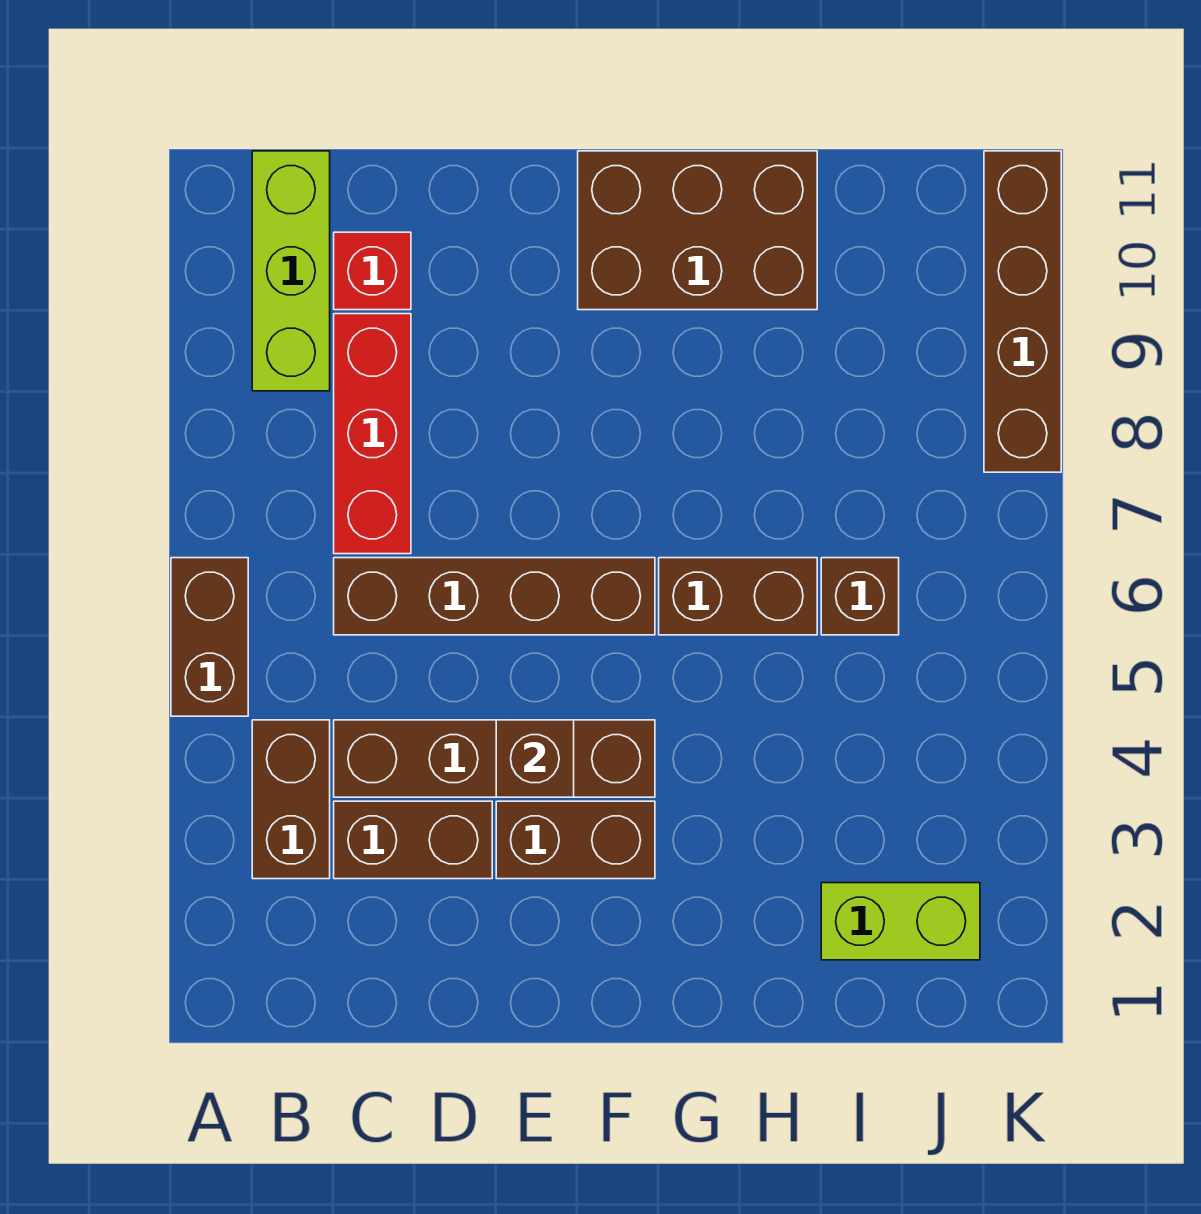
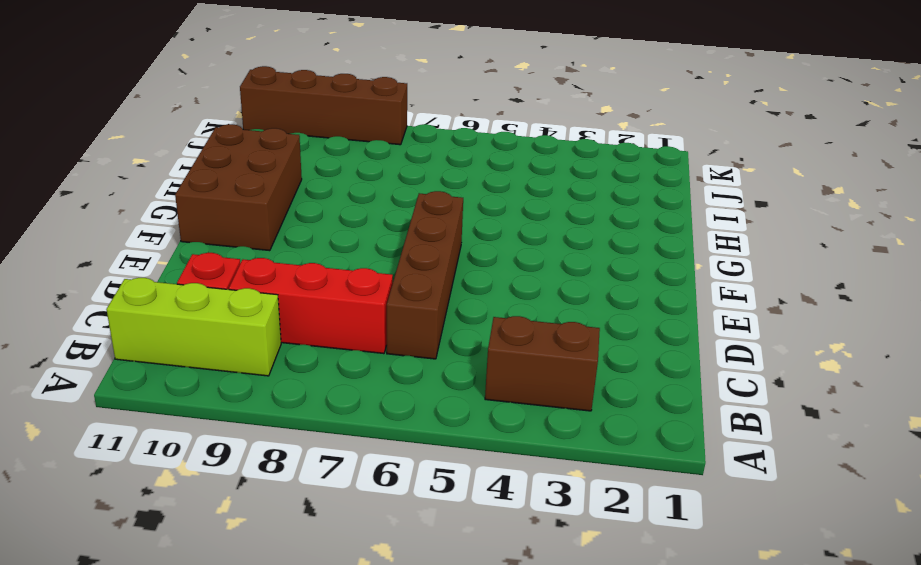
none -> brown brick A5:A6 level 1
none -> brown brick C3:D3 level 1
none -> brown brick C4:F4 level 1

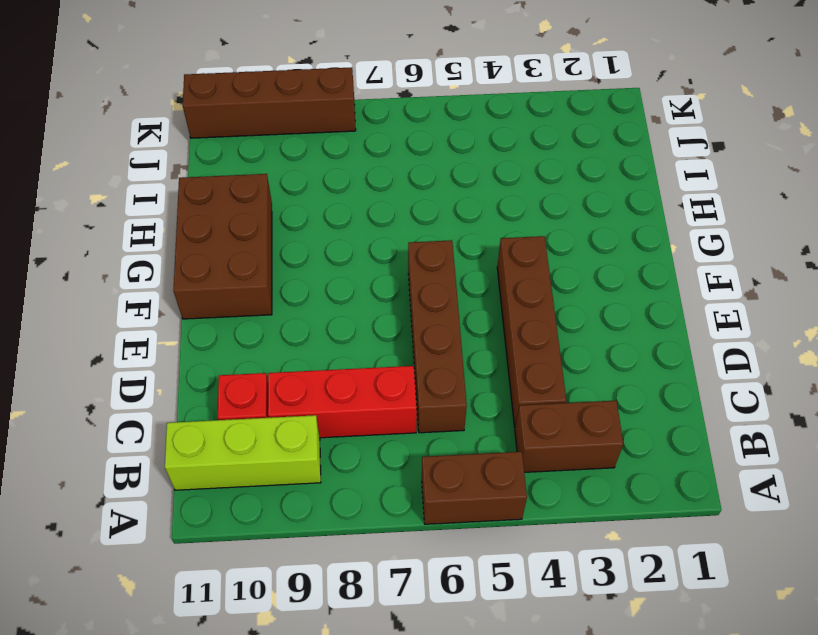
none -> brown brick C3:D3 level 1
none -> brown brick E3:F3 level 1
none -> brown brick G6:H6 level 1

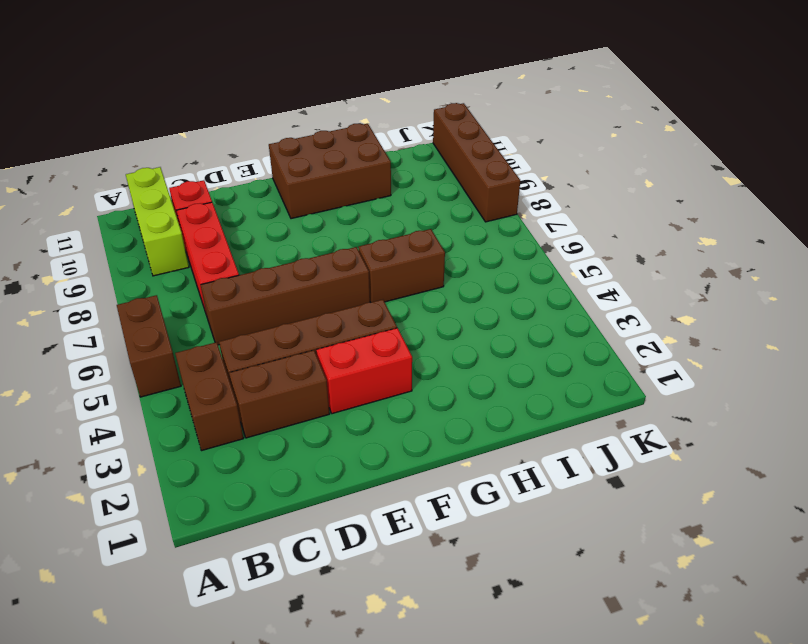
red brick E3:F3 level 1 -> brown brick E3:F3 level 1
none -> lime brick I2:J2 level 1
none -> brown brick I6 level 1
none -> brown brick E4 level 2

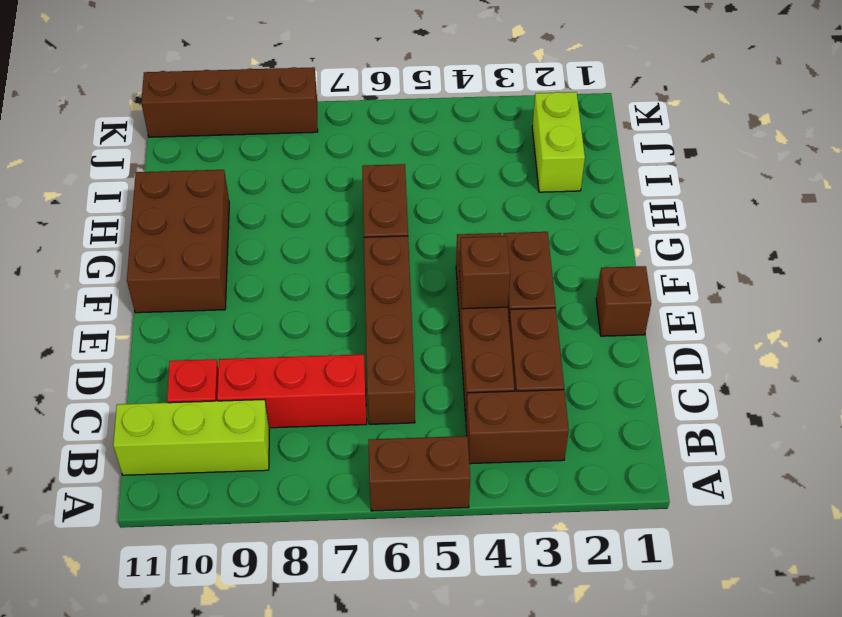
brown brick E1 level 1 -> brown brick I6 level 1

